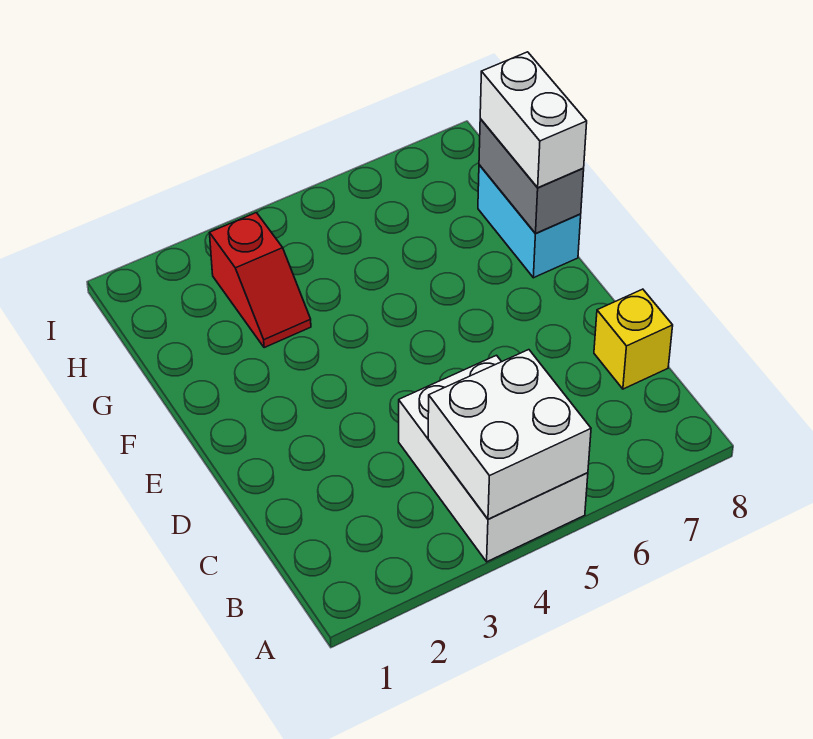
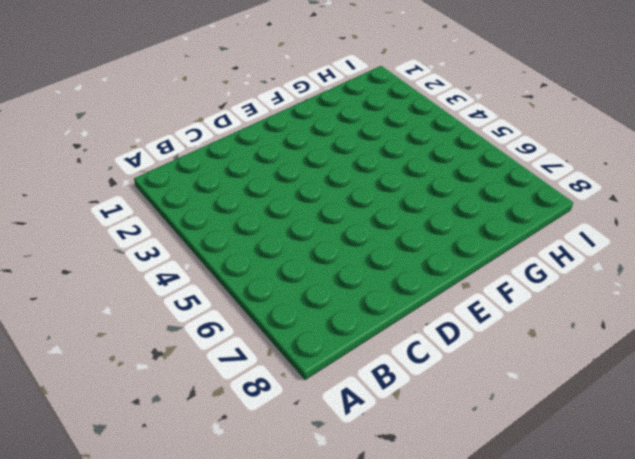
none -> white brick A4:C5 level 1
none -> yellow brick C8 level 1

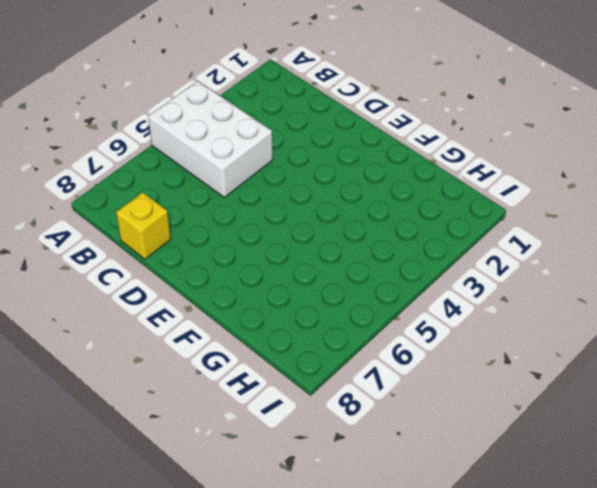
none -> cyan brick F8:G8 level 1
none -> red slope G3:H3 level 1 top H

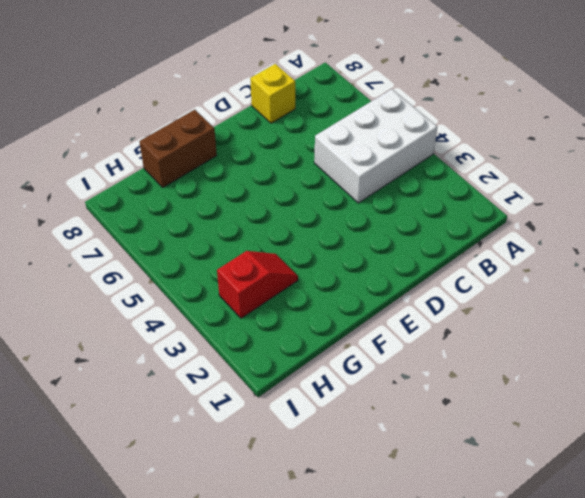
brown brick F8:G8 level 1 -> cyan brick F8:G8 level 1
none -> white brick A4:B5 level 2
none -> grey brick F8:G8 level 2

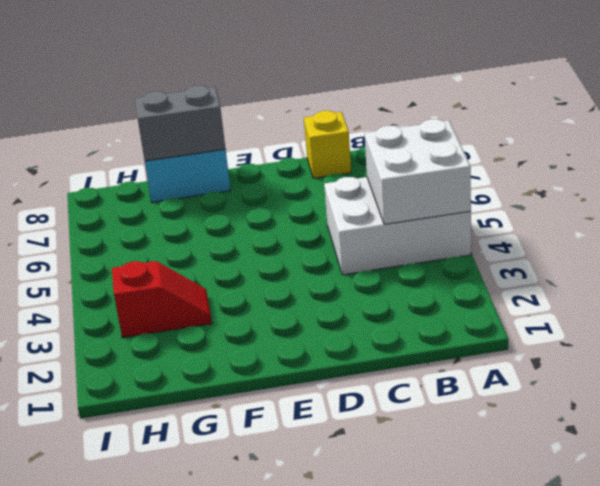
none -> white brick F8:G8 level 3

